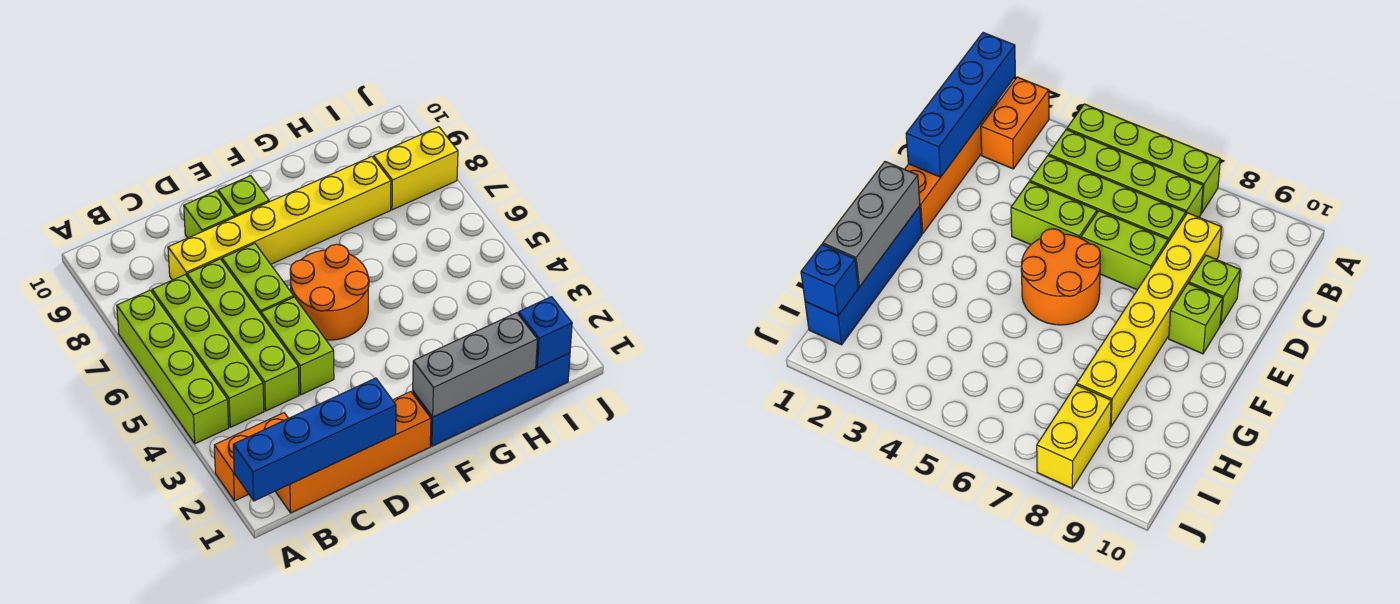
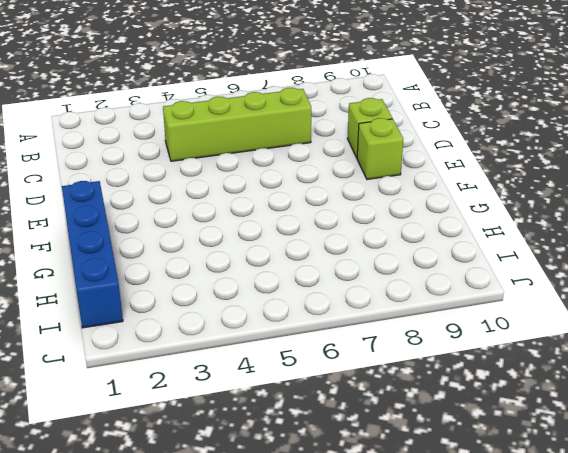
none -> orange brick A2:B2 level 1
none -> lime brick A4:A7 level 1
none -> orange brick B1:E1 level 1

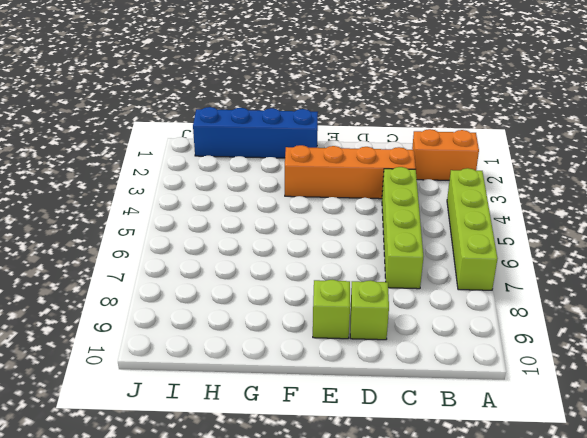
orange brick C3:F3 level 1 -> orange brick B1:E1 level 1
none -> lime brick B4:B7 level 1
none -> yellow brick C8:H8 level 1
none -> lime brick D4:D5 level 1

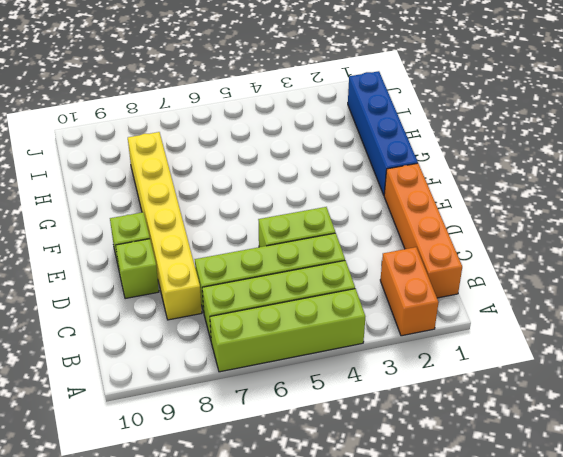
none -> lime brick D6:D7 level 1
none -> orange round brick E5:F6 level 1
none -> yellow brick I8:J8 level 1

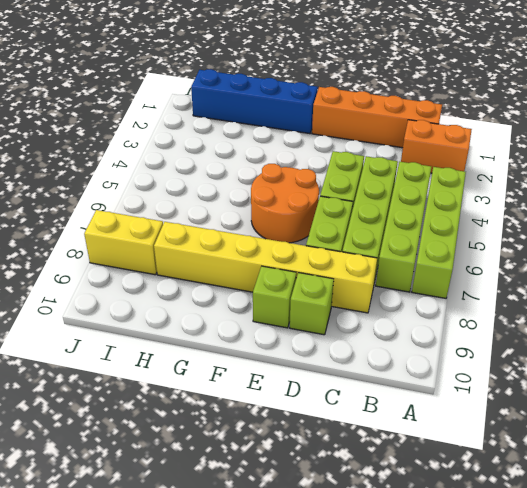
none -> blue brick A1:D1 level 2
none -> grey brick F1:H1 level 2
none -> blue brick I1 level 2

